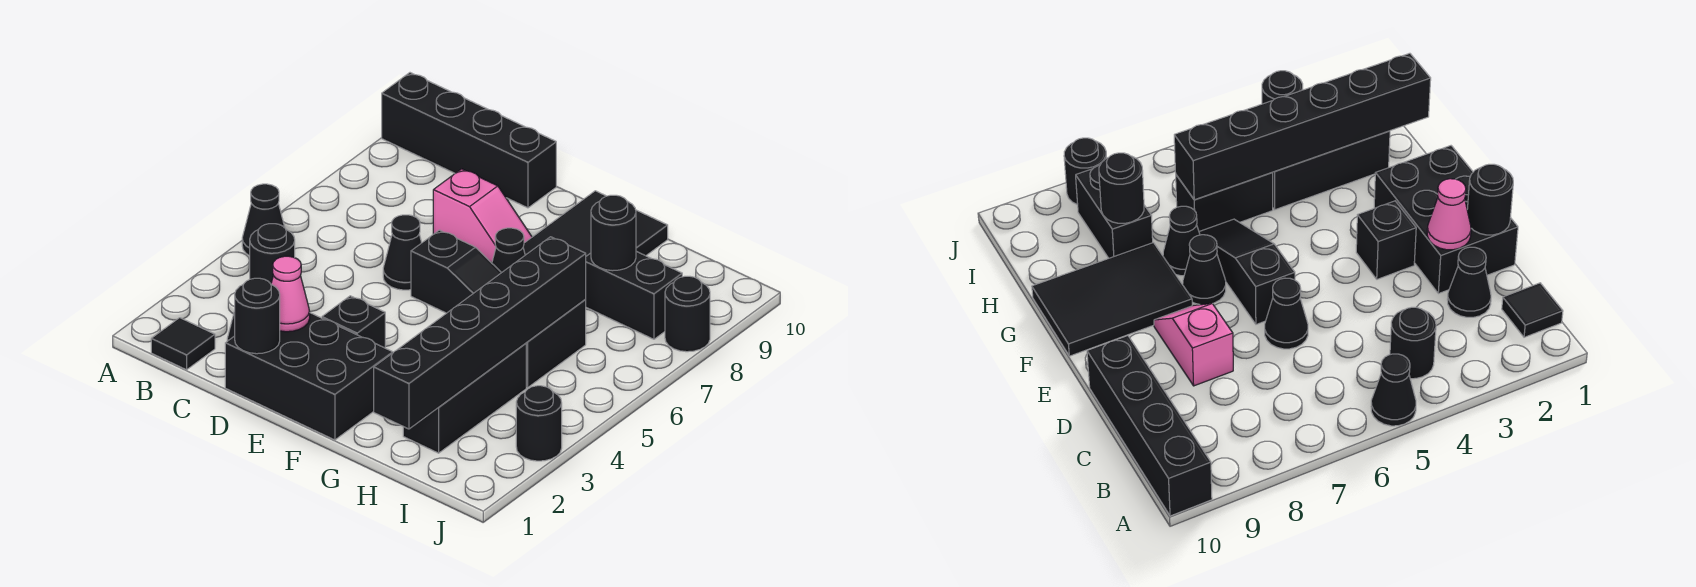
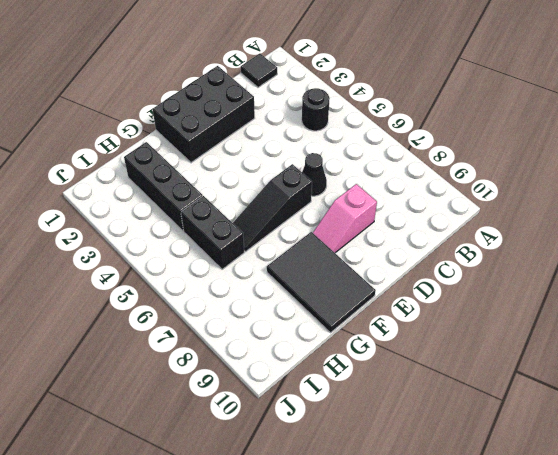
none -> black cone A5 level 1
none -> black brick A10:D10 level 1
none -> black cone C2 level 1

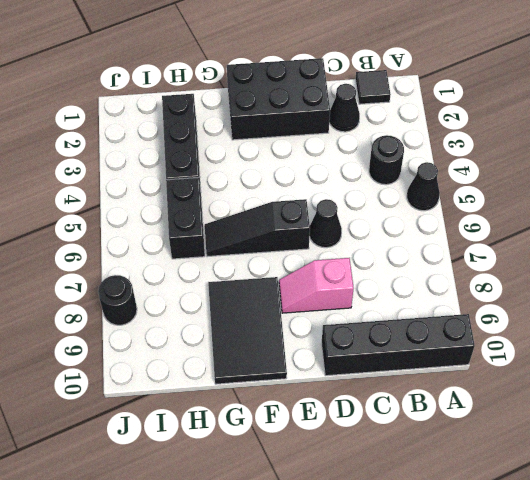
none -> black brick E3 level 1
none -> black cone F7 level 1
none -> black cone G7 level 1

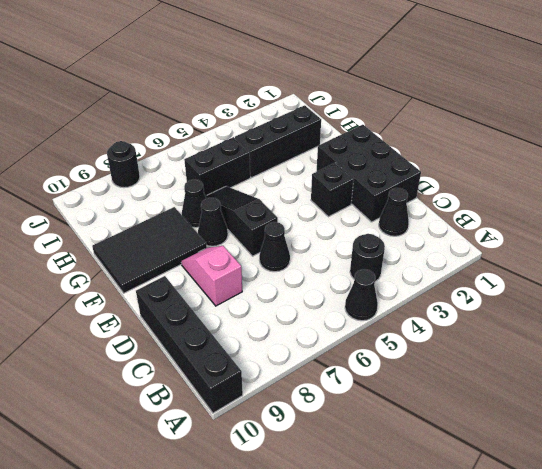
none -> black tile B1 level 1
none -> black brick H8:I8 level 1
none -> black round brick J3 level 1

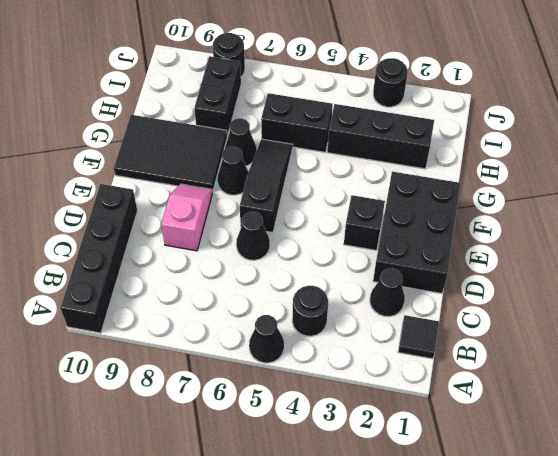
none -> black round brick D1 level 2
none -> pink cone D2 level 2
none -> black brick H1:H6 level 2

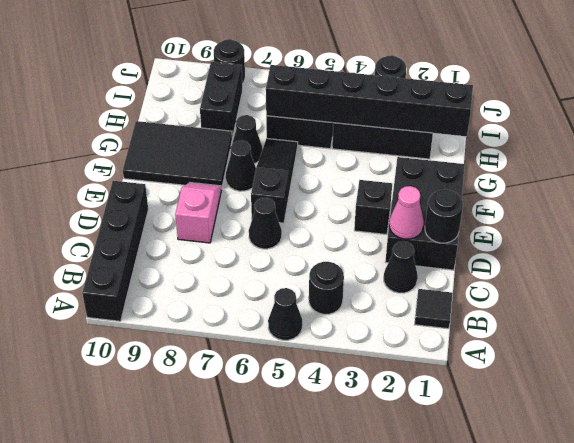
none -> black round brick H8 level 2

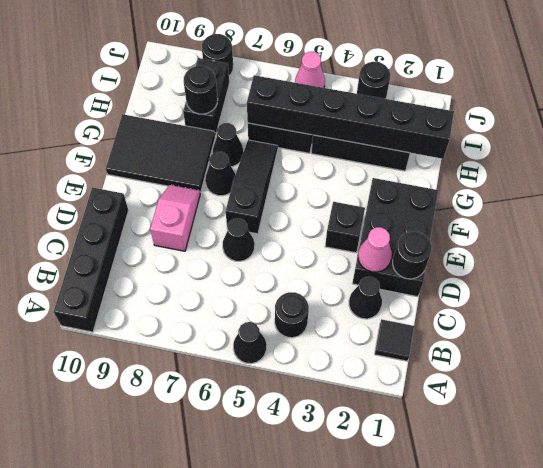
pink cone J5 level 1 -> none

